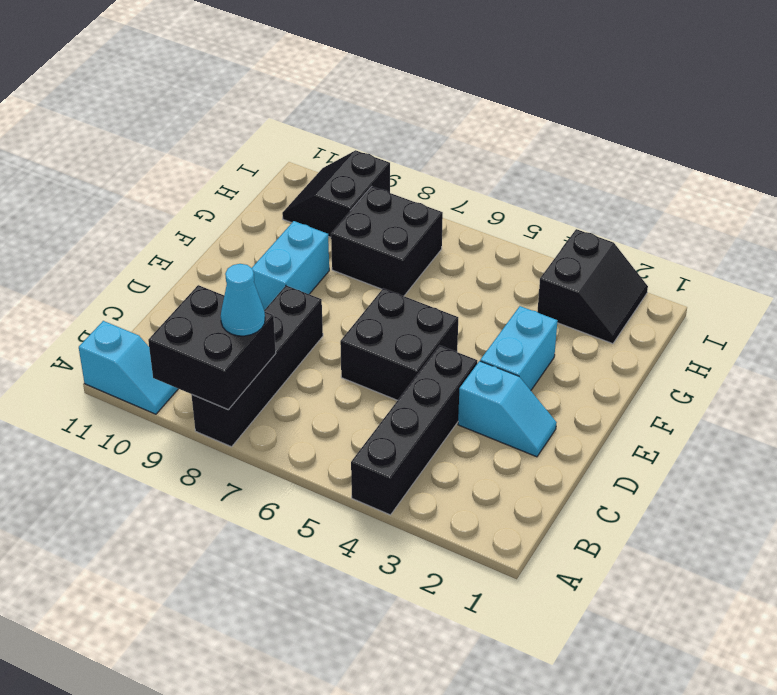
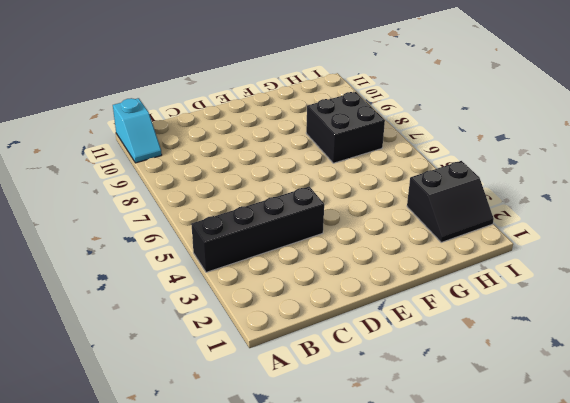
none -> black brick A8:D8 level 1
none -> cyan slope D2:D3 level 1 top 3
none -> black brick D5:E6 level 1

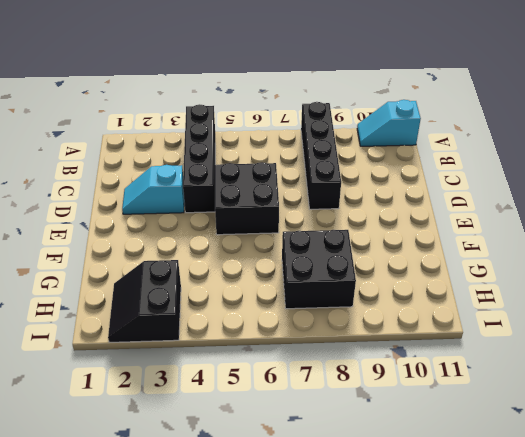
none -> cyan brick E3:F3 level 1
none -> cyan brick E9:F9 level 1
none -> black slope H9:I10 level 1 top 9

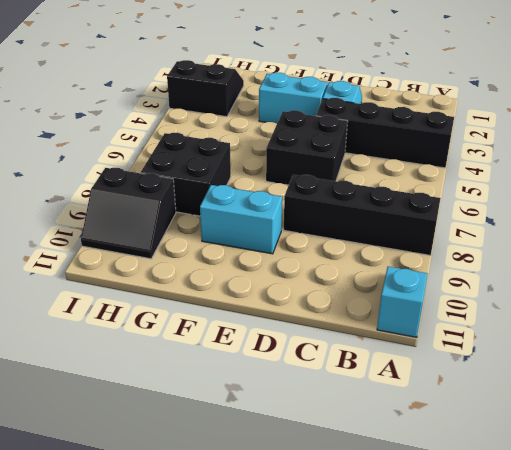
none -> black brick A8:B9 level 2
none -> cyan cone B8 level 3

